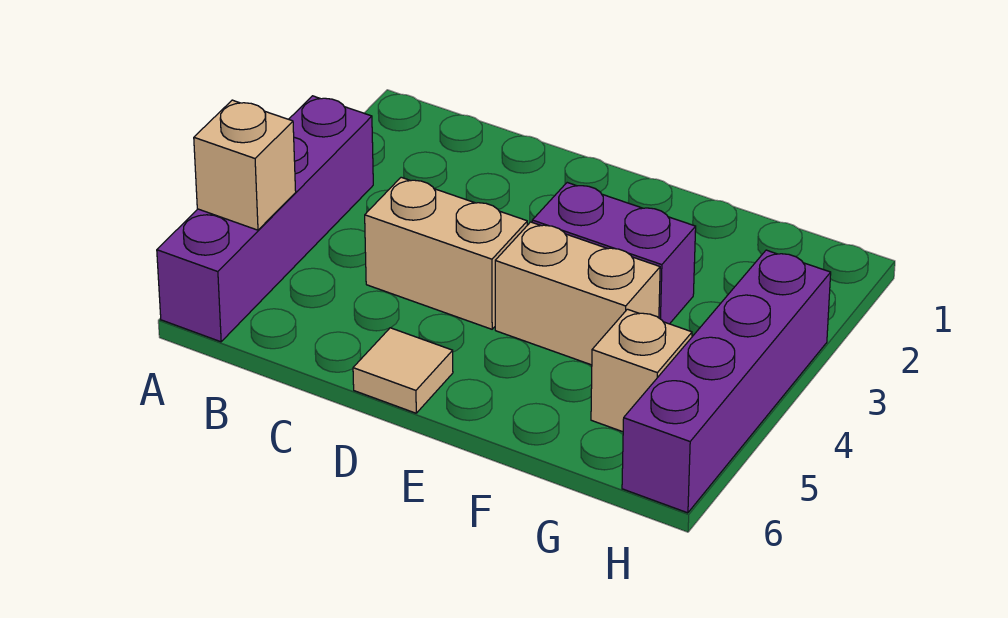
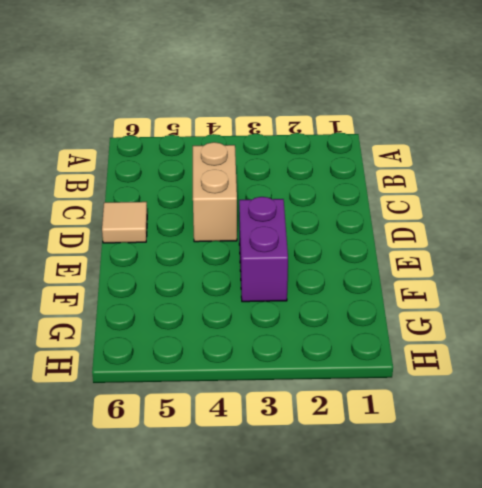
none -> purple brick A3:A6 level 1
none -> tan brick E4:F4 level 1

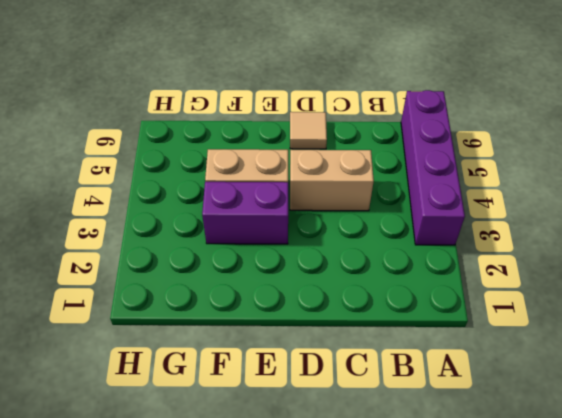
none -> tan brick G5 level 1
none -> purple brick H3:H6 level 1

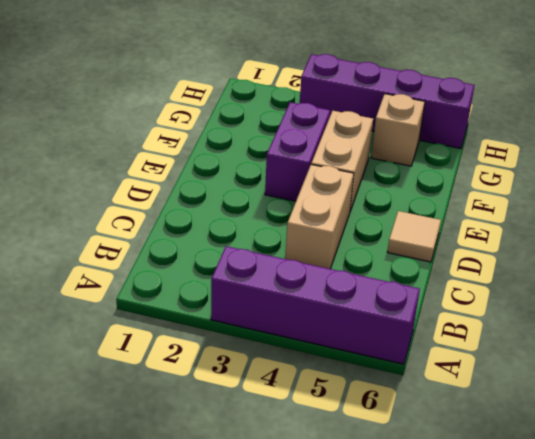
none -> tan brick A5 level 2

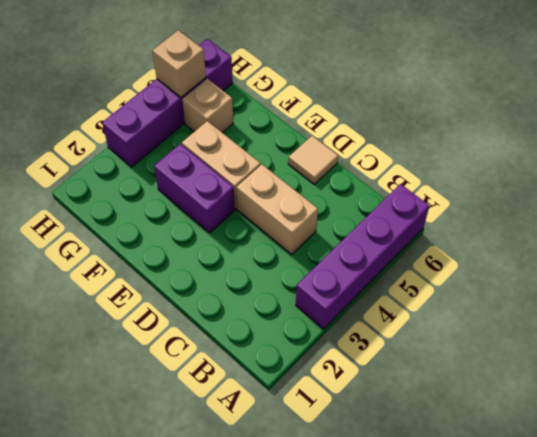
tan brick H5 level 2 -> tan brick A5 level 2

